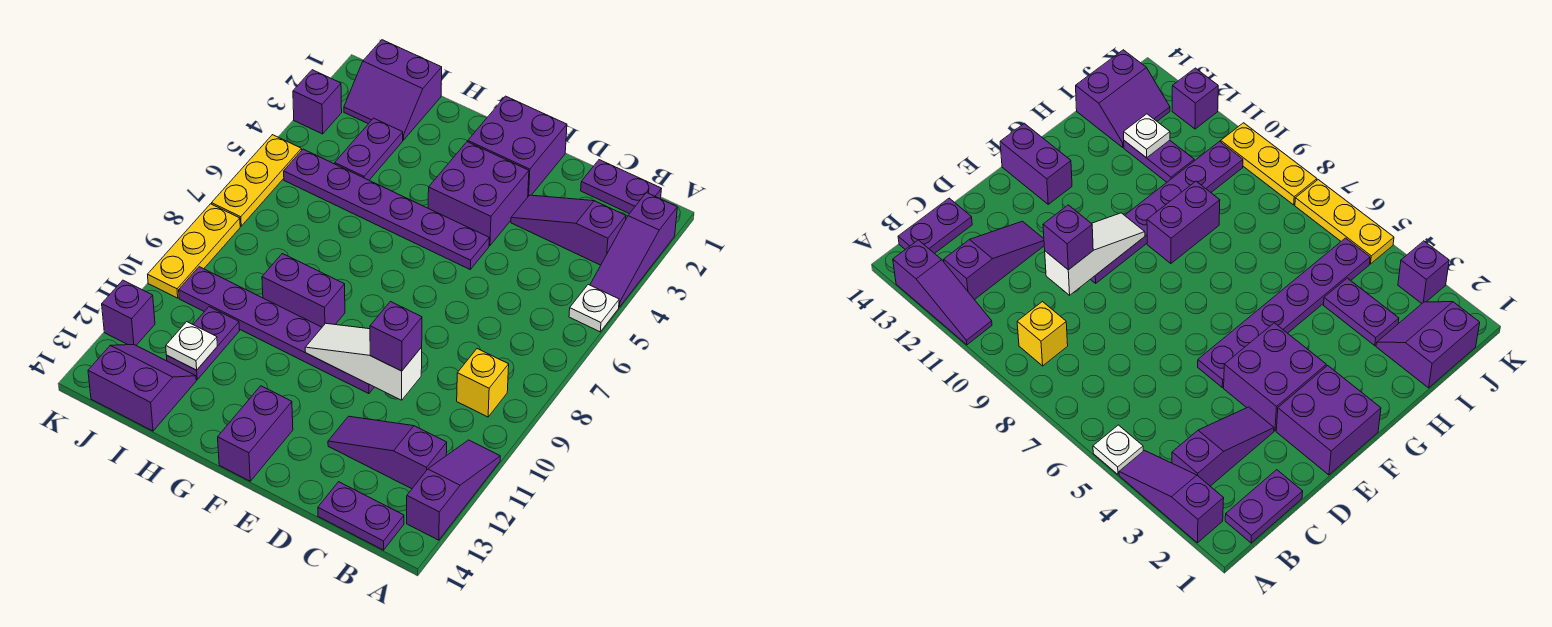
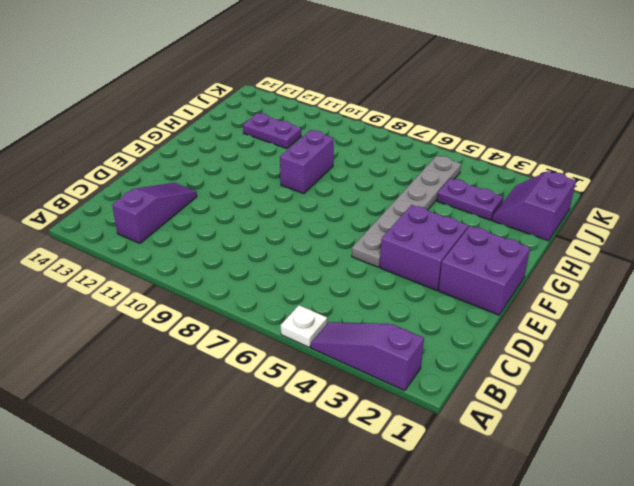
grey plate E5:J5 level 1 -> purple plate E5:J5 level 1
none -> purple slope A11:A13 level 1 top 13
none -> purple plate B1:C1 level 1
none -> purple slope B3:D3 level 1 top B

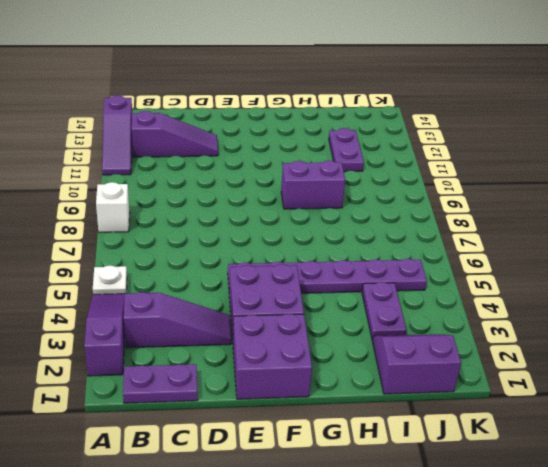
white brick A8 level 1 -> none
none -> yellow brick B9 level 1
none -> purple plate B14:C14 level 1
none -> purple plate E10:J10 level 1

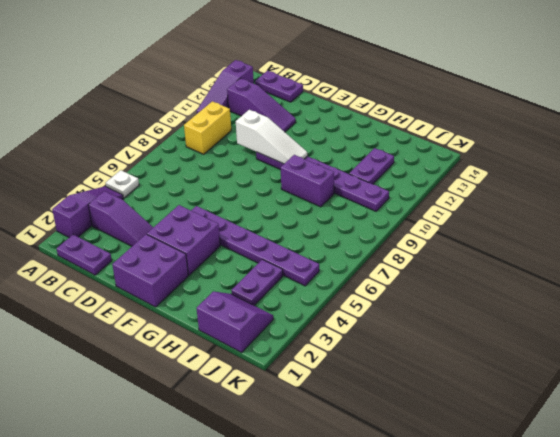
yellow brick B9:B10 level 1 -> yellow brick B9 level 1
none -> purple brick F13:F14 level 1
none -> purple slope I13:J14 level 1 top 14
none -> purple brick K3 level 1

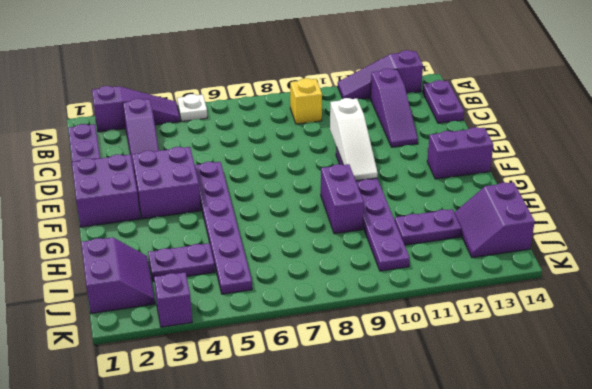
none -> yellow plate K5:K7 level 1
none -> yellow plate K8:K10 level 1
none -> purple brick K12 level 1

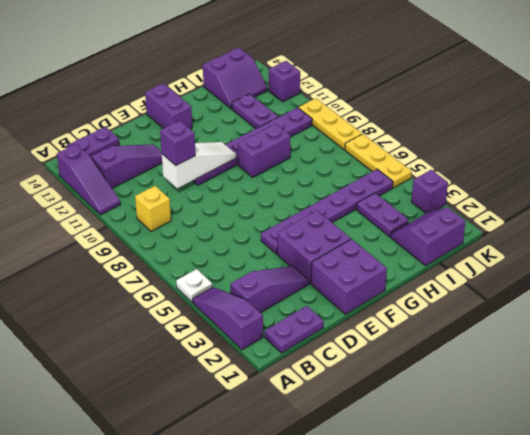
none -> white plate I12 level 2

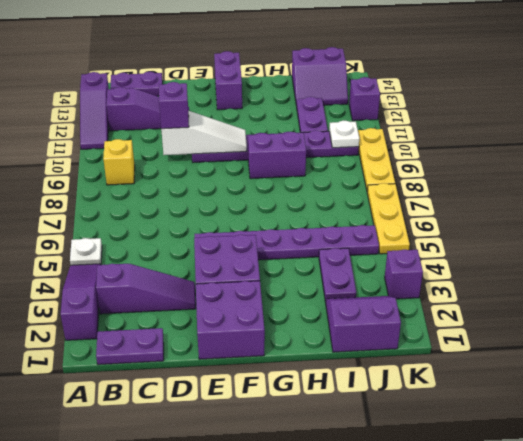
white plate J10 level 2 -> white plate I12 level 2

